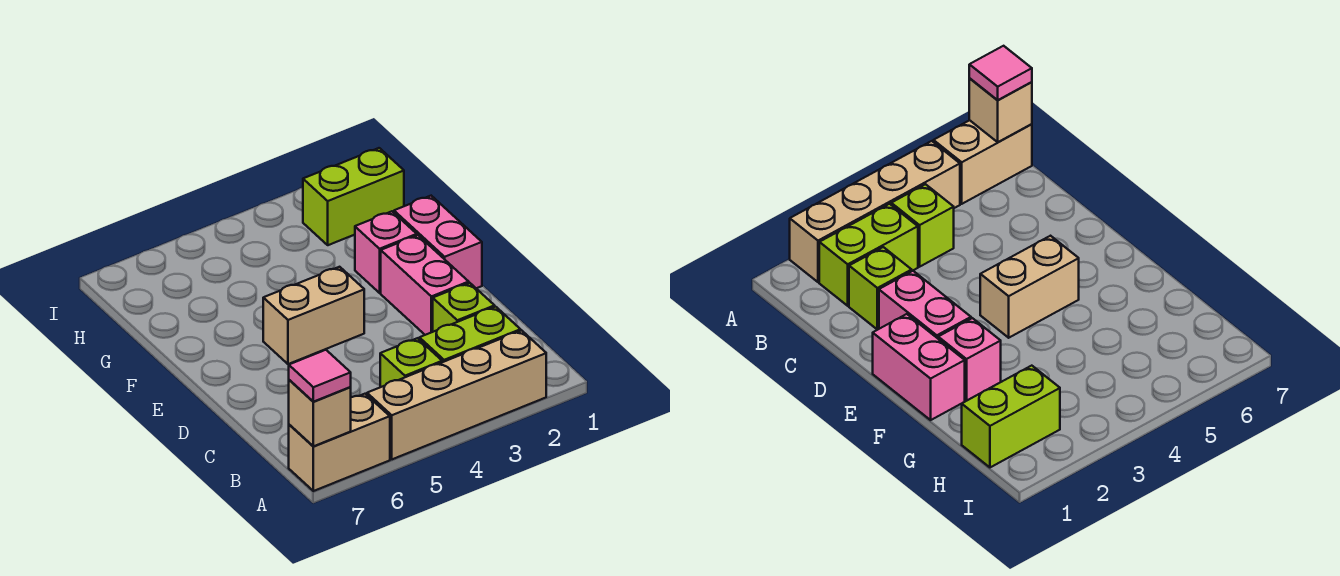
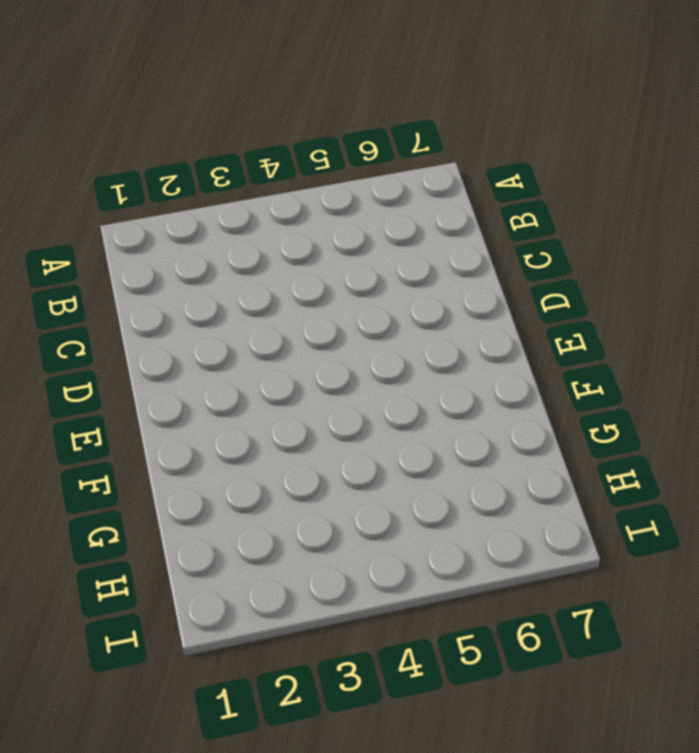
none -> tan brick A2:A5 level 1
none -> tan brick A6:A7 level 1
none -> lime brick B2:B3 level 1

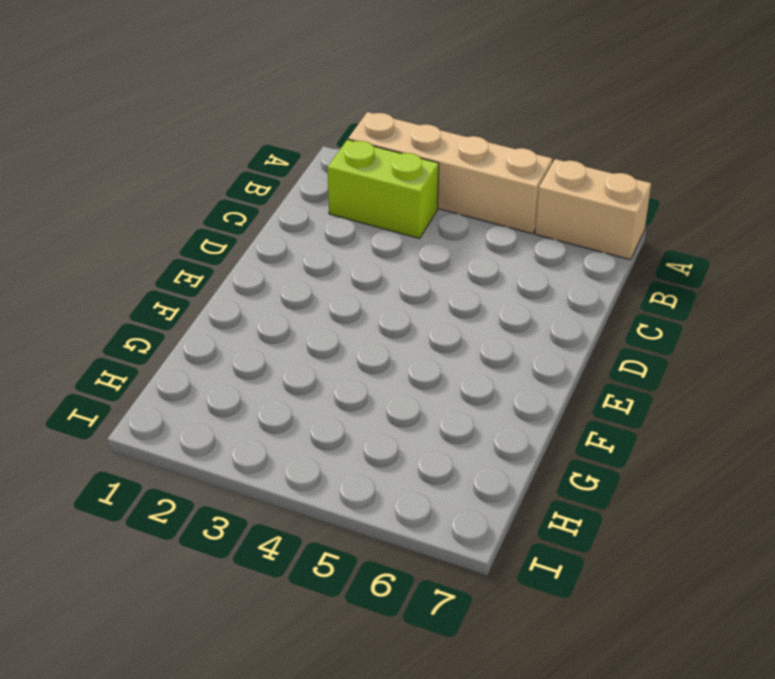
none -> lime brick B4 level 1
none -> lime brick C2 level 1
none -> pink brick D2:E2 level 1

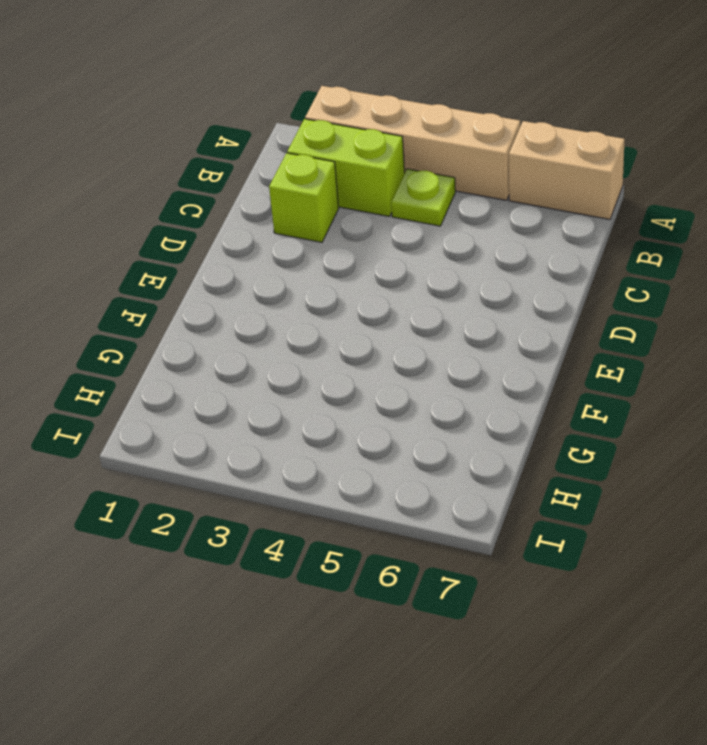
lime plate B4 level 1 -> lime brick B4 level 1
none -> pink brick D2:E2 level 1
none -> pink brick E1:F1 level 1
none -> tan brick E4:E5 level 1

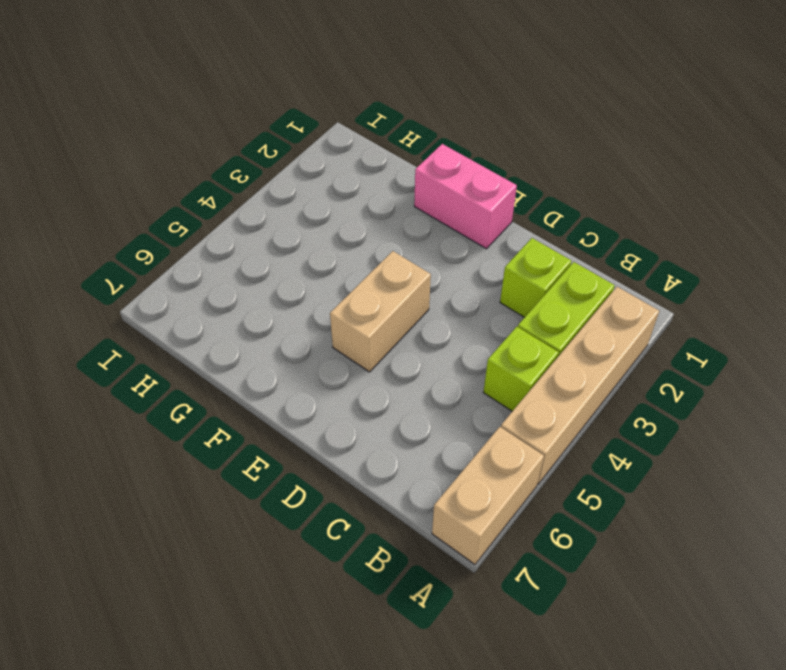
none -> pink brick D2:E2 level 1
none -> pink brick F2 level 1
none -> lime brick H1:H2 level 1

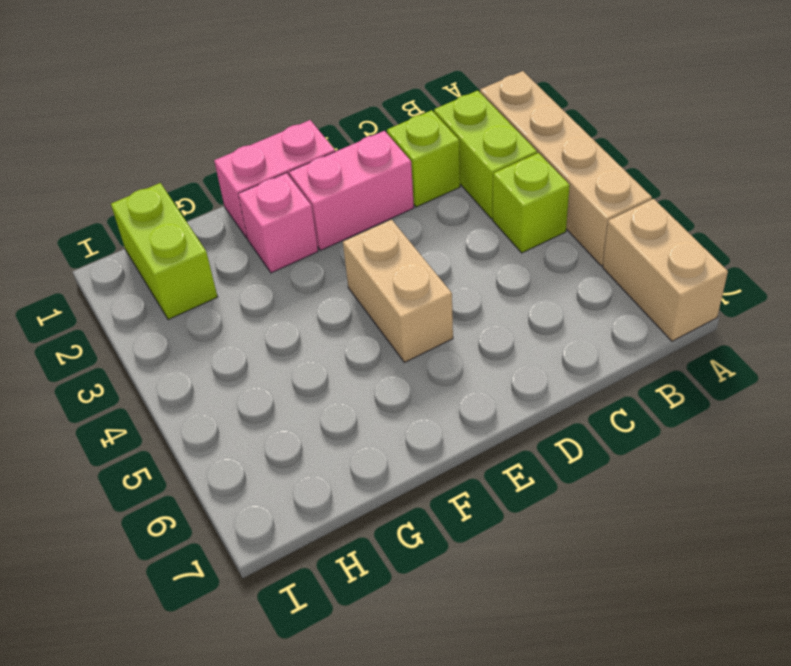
none -> tan brick A7 level 2
none -> pink tile A7 level 3

